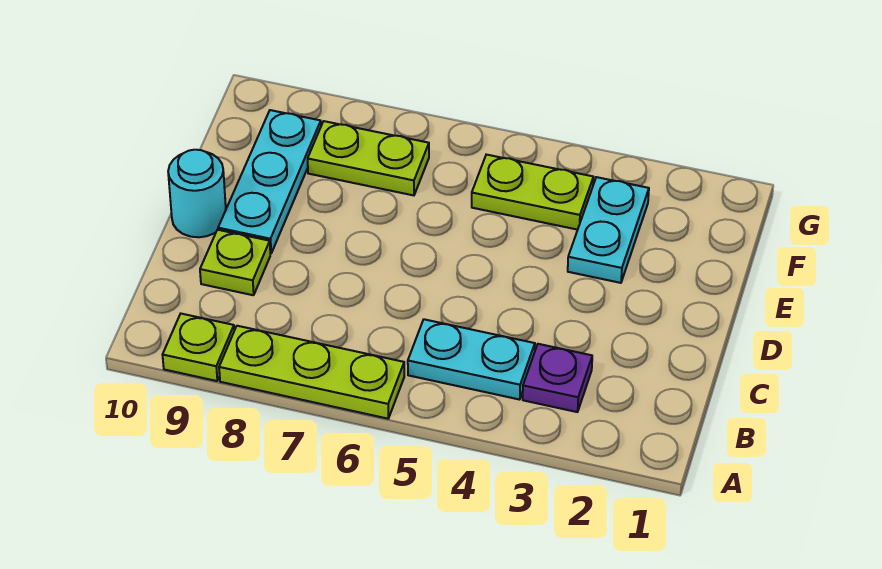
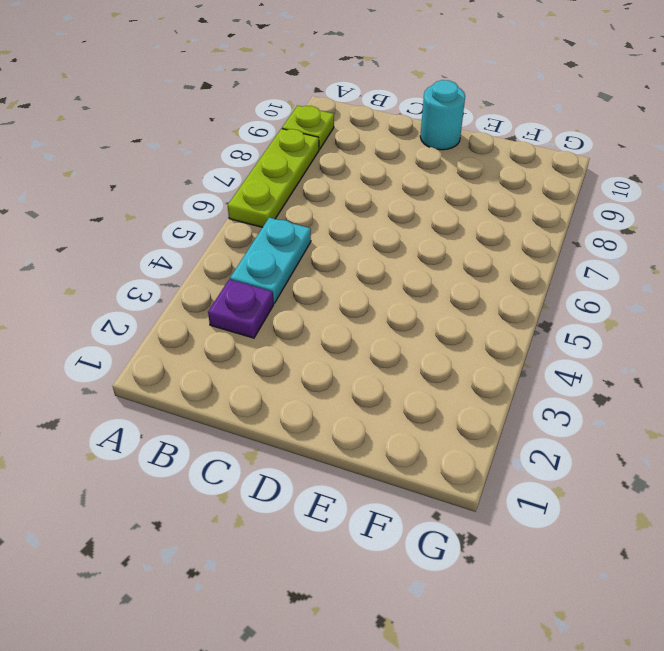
none -> lime plate C9 level 1
none -> cyan plate D9:F9 level 1

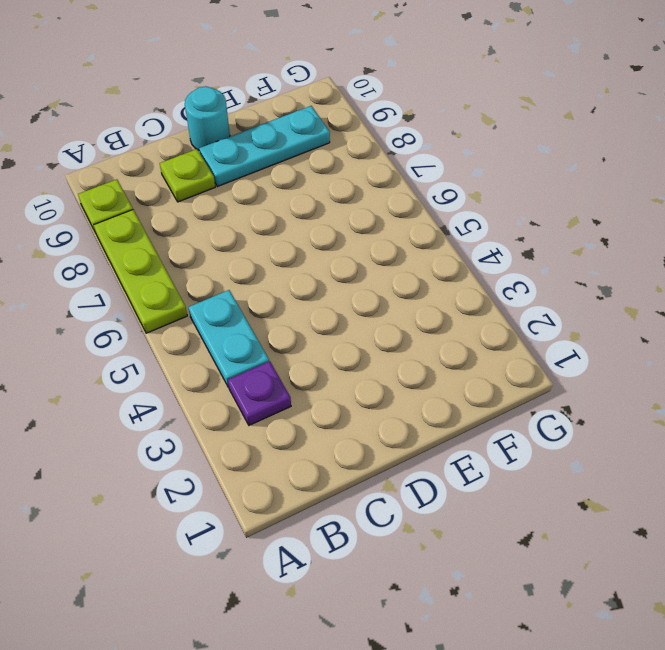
none -> cyan plate E3:F3 level 1
none -> lime plate F4:F5 level 1

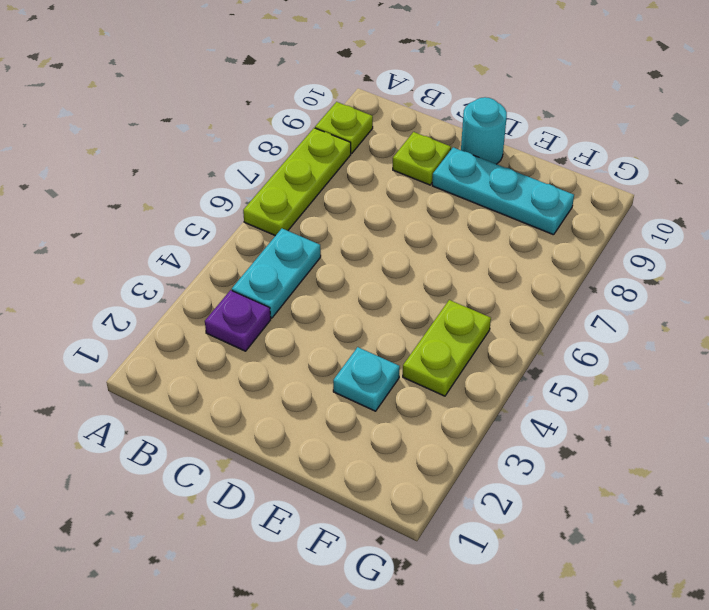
cyan plate E3 level 1 -> cyan plate E3:F3 level 1
none -> lime plate F7:F8 level 1

